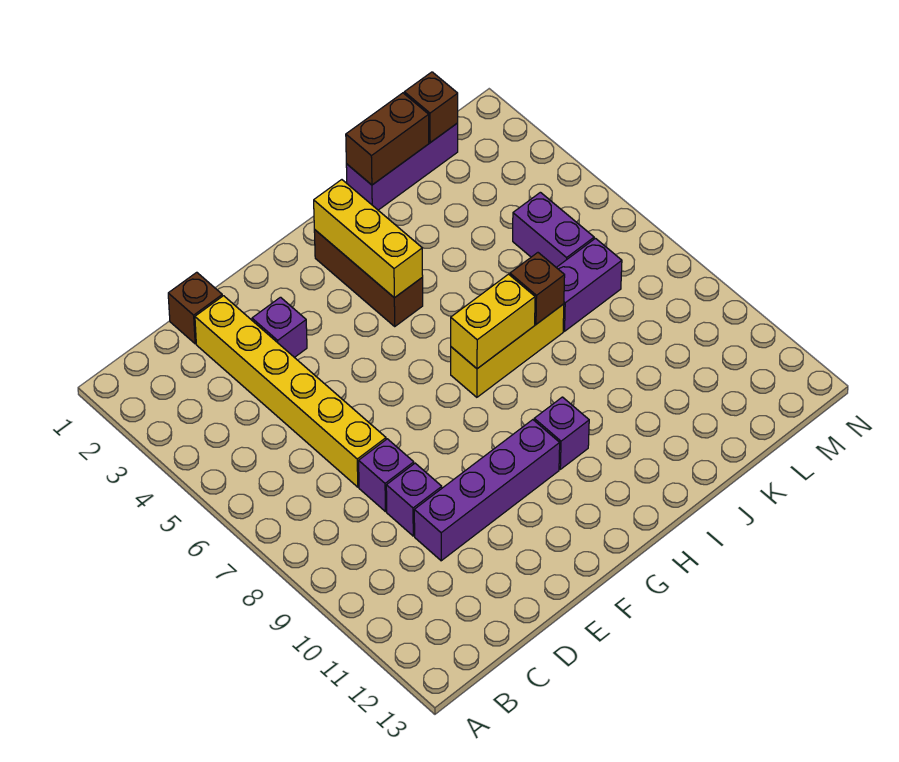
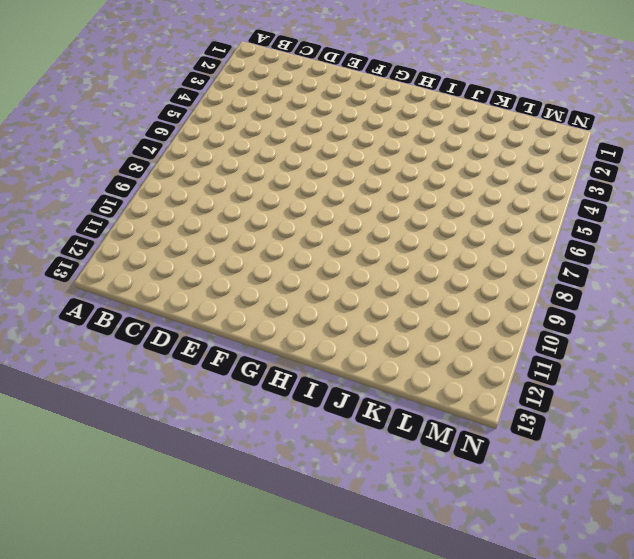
none -> brown brick D1 level 1
none -> yellow brick D2:D7 level 1
none -> purple brick D8 level 1

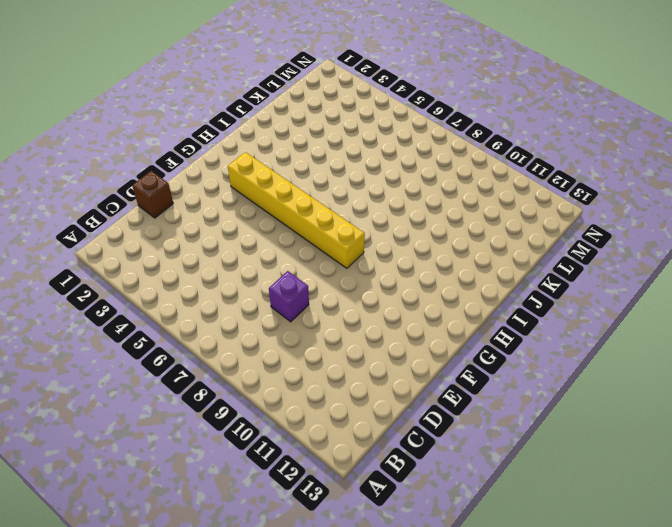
yellow brick G3:G8 level 1 -> yellow brick D2:D7 level 1
none -> purple brick D9 level 1
none -> purple brick D10:G10 level 1
none -> purple brick E3 level 1

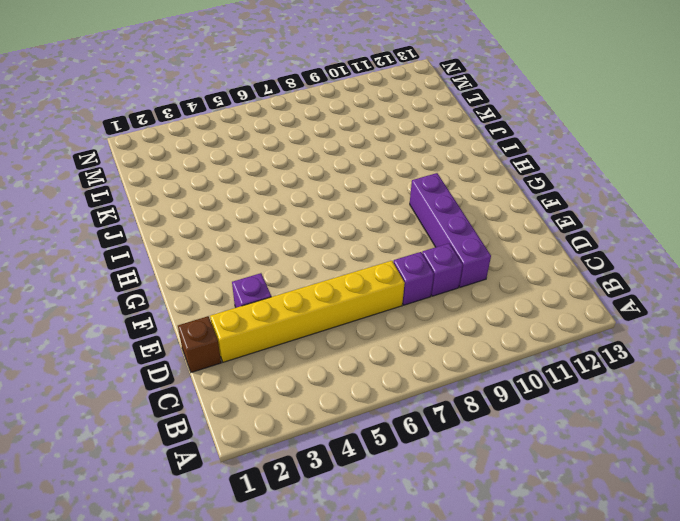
none -> brown brick H2:H4 level 1
none -> yellow brick H7:J7 level 1
none -> purple brick H10 level 1

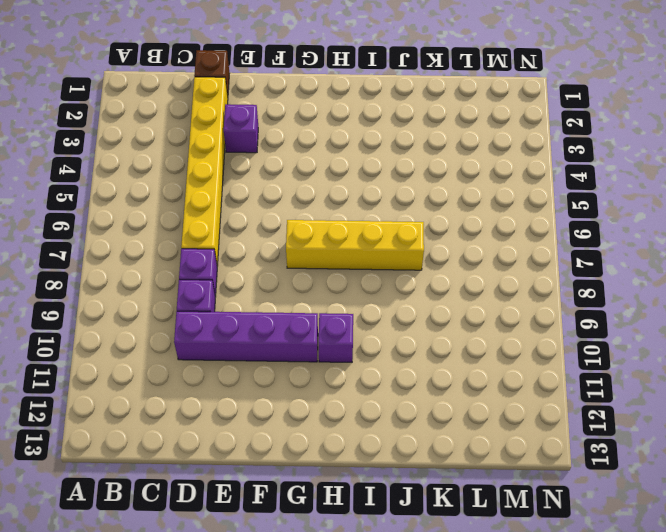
yellow brick G7:J7 level 1 -> yellow brick H7:J7 level 1
none -> brown brick H2:H4 level 1
none -> purple brick J1:L1 level 1
none -> purple brick K7:L7 level 1

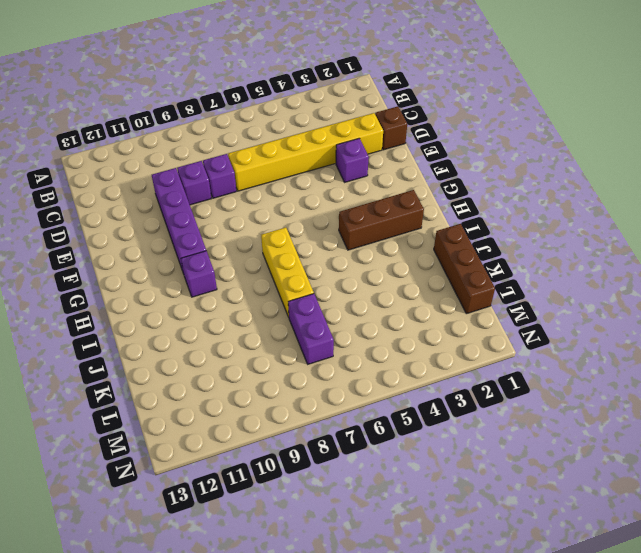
brown brick J1:L1 level 1 -> purple brick J1:L1 level 1
none -> purple brick L5:L6 level 1
none -> yellow brick H2:H4 level 2
none -> yellow brick H7:I7 level 2

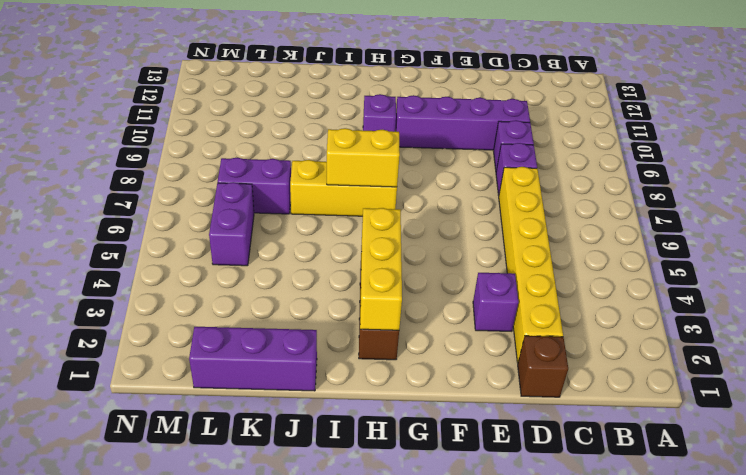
none -> brown brick J1:K1 level 2
none -> brown brick J7 level 2
none -> brown brick L1 level 2

